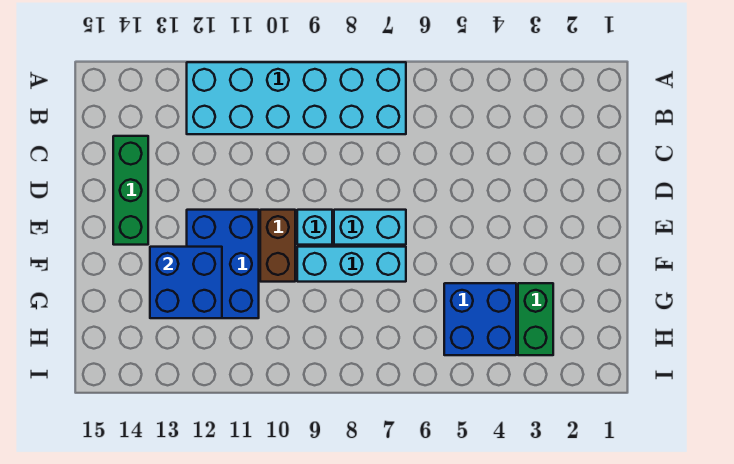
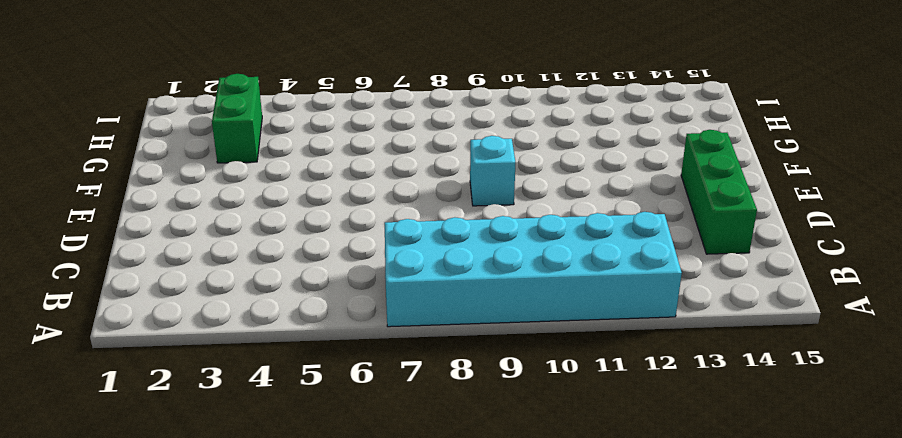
none -> cyan brick E7:E8 level 1
none -> brown brick E10:F10 level 1

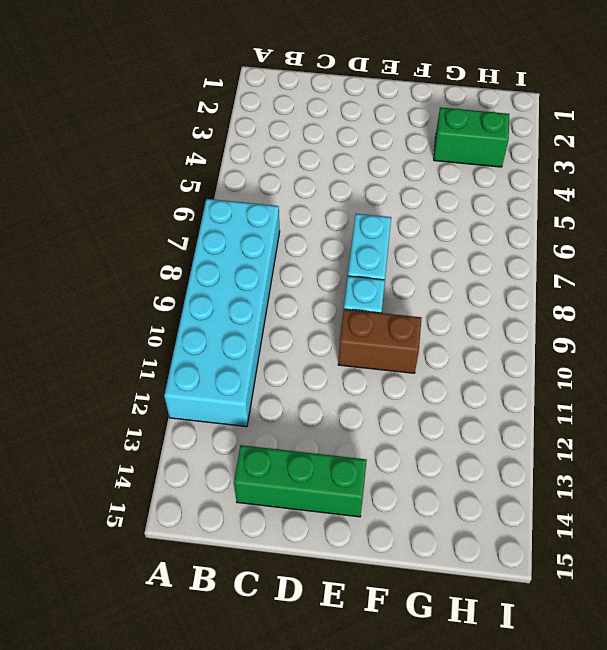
none -> blue brick E11:G12 level 1
none -> cyan brick F7:F9 level 1

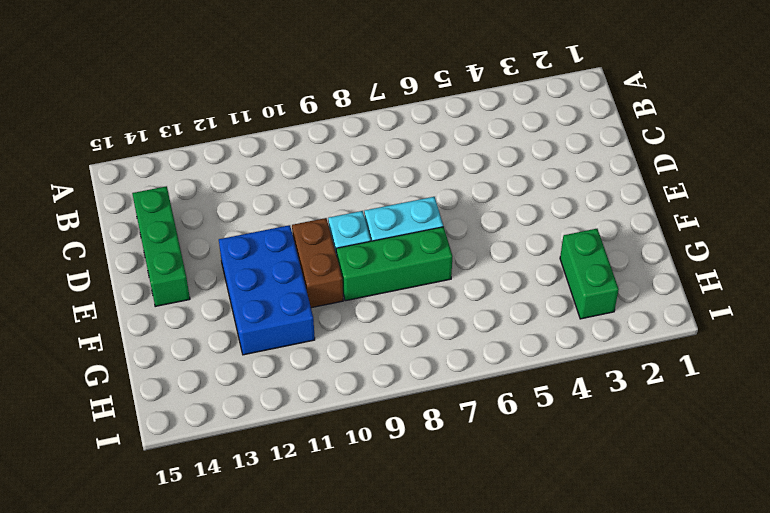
green brick F7:F9 level 1 -> cyan brick F7:F9 level 1
none -> cyan brick A7:B12 level 1
none -> blue brick G4:H5 level 1

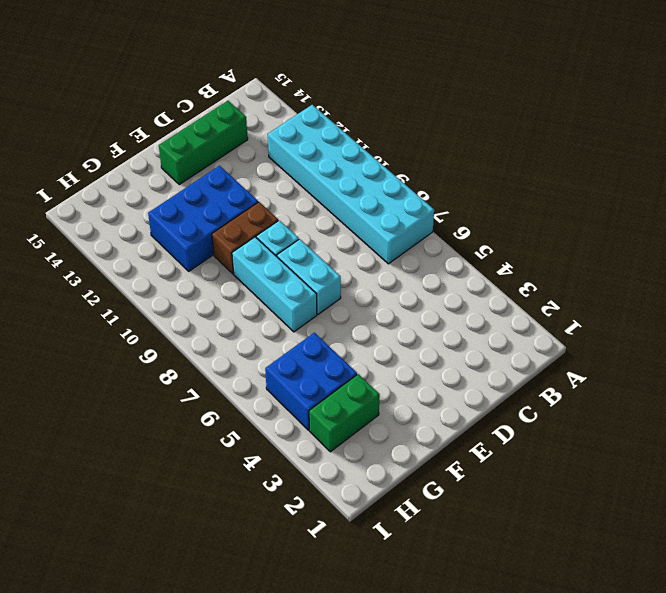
none -> blue brick F12:G13 level 2

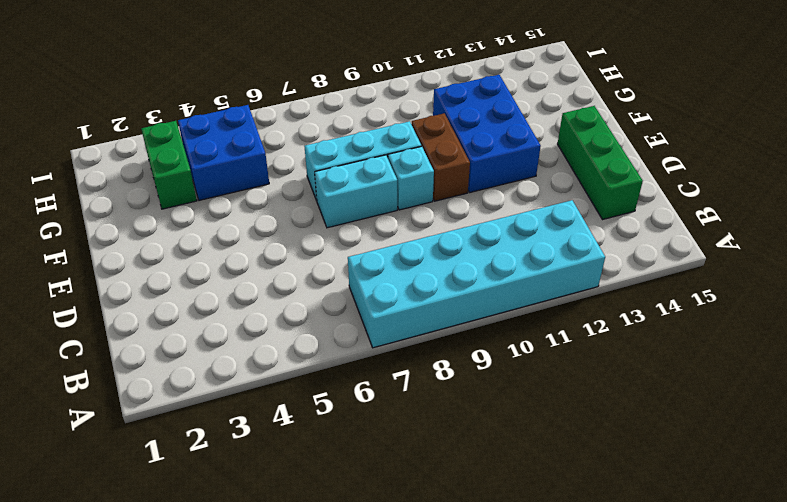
none -> blue brick F12:G13 level 2

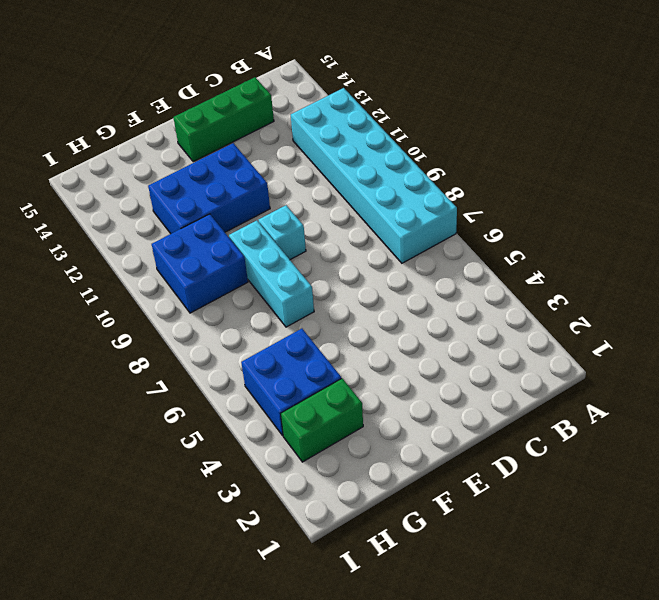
blue brick G9:H10 level 1 -> blue brick F12:G13 level 2
none -> cyan brick E7:E8 level 1
none -> brown brick E10:F10 level 1

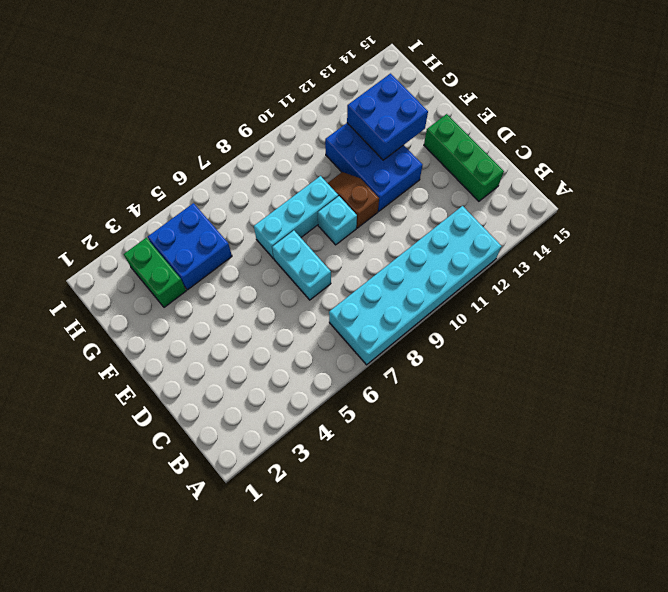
cyan brick D7:E7 level 1 -> cyan brick E7:E8 level 1
brown slope E10:F10 level 1 top E -> brown brick E10:F10 level 1

